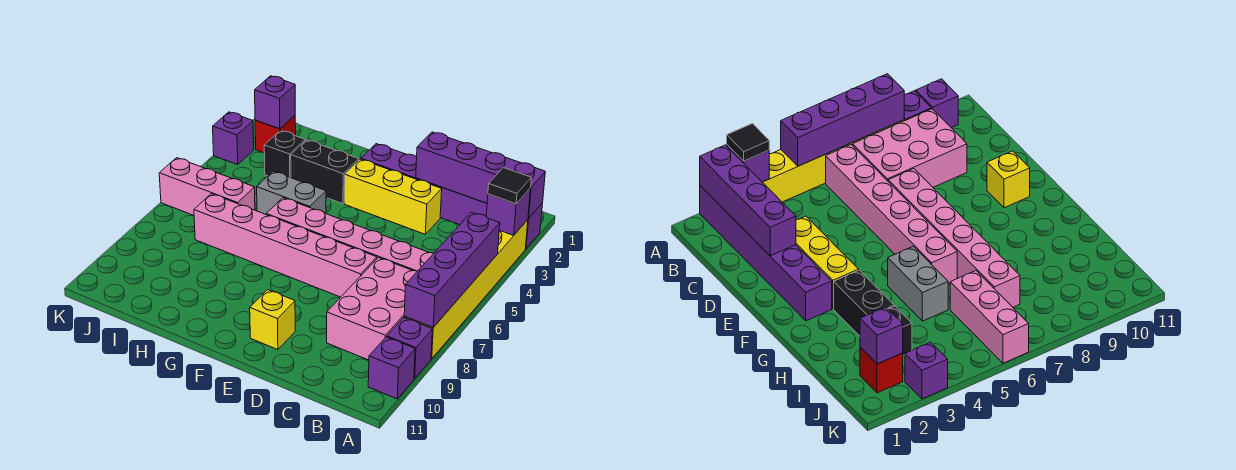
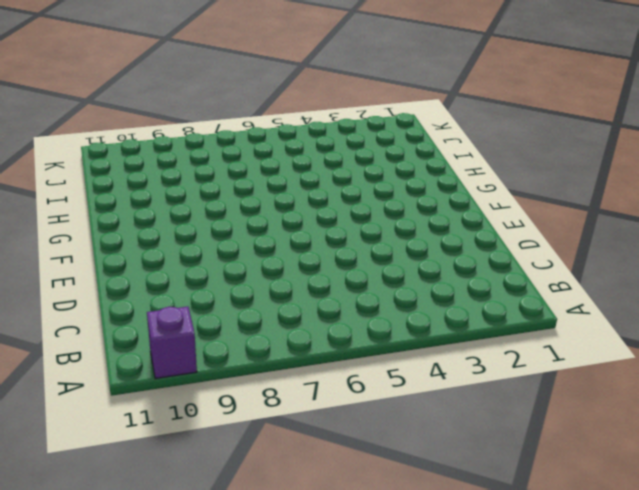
none -> purple brick A2:F2 level 1
none -> yellow brick A3:A8 level 1
none -> purple brick A9 level 1

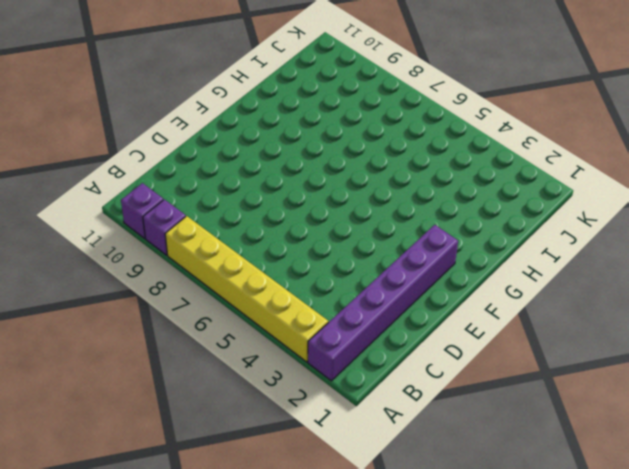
none -> pink brick B6:G6 level 1
none -> pink brick B7:C9 level 1
none -> yellow brick D3:F3 level 1

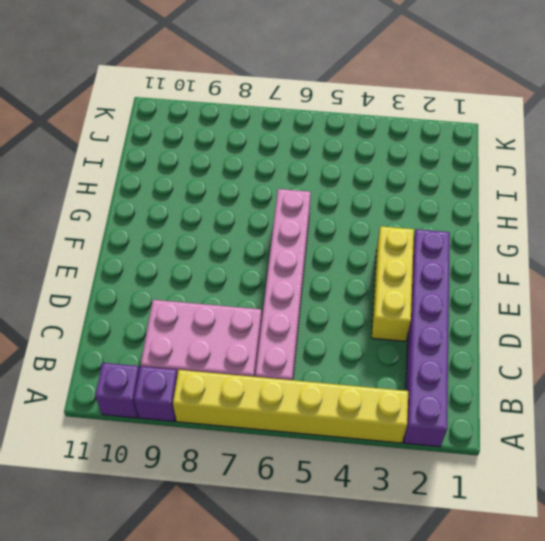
none -> pink brick D7:I7 level 1
none -> yellow brick E10 level 1
none -> black brick G3:H3 level 1

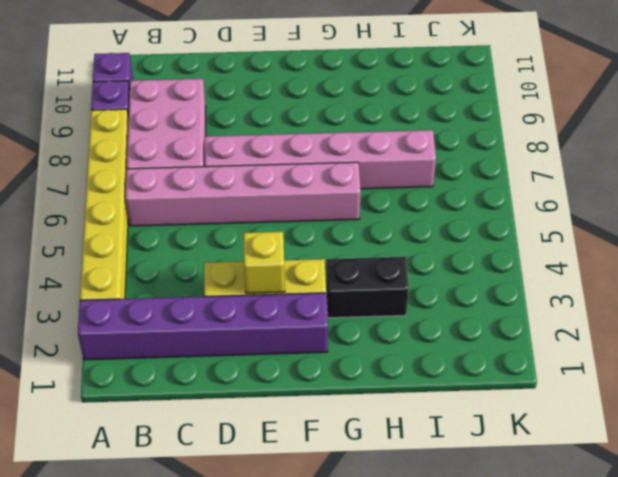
yellow brick E3 level 2 -> yellow brick E10 level 1
none -> grey brick G5:H5 level 1
none -> black brick I3 level 1
none -> pink brick I6:K6 level 1

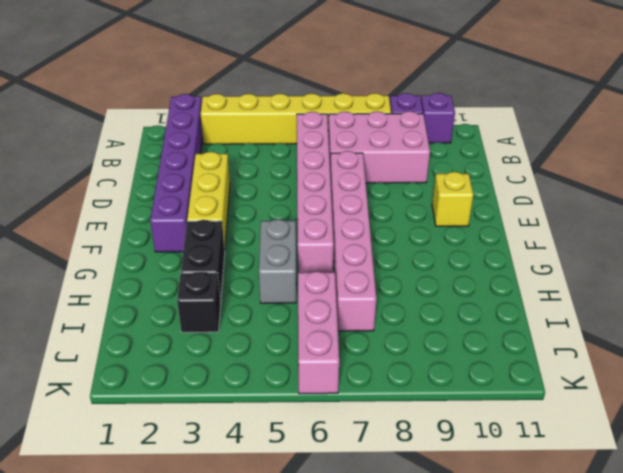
none -> red brick J2 level 1
none -> purple brick K3 level 1
none -> purple brick A2:D2 level 2

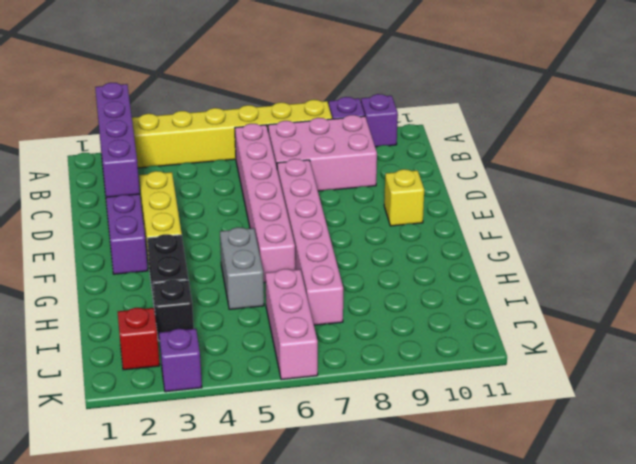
none -> purple brick A3 level 2
none -> purple brick A5:A8 level 2
none -> purple brick J2 level 2

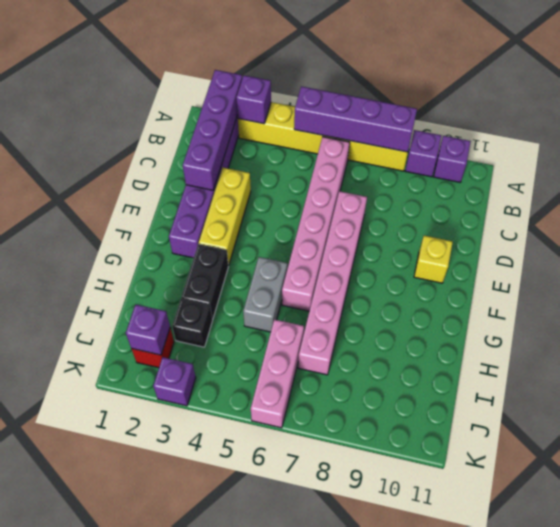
none -> pink brick B7:C9 level 1
none -> black tile A3 level 3

